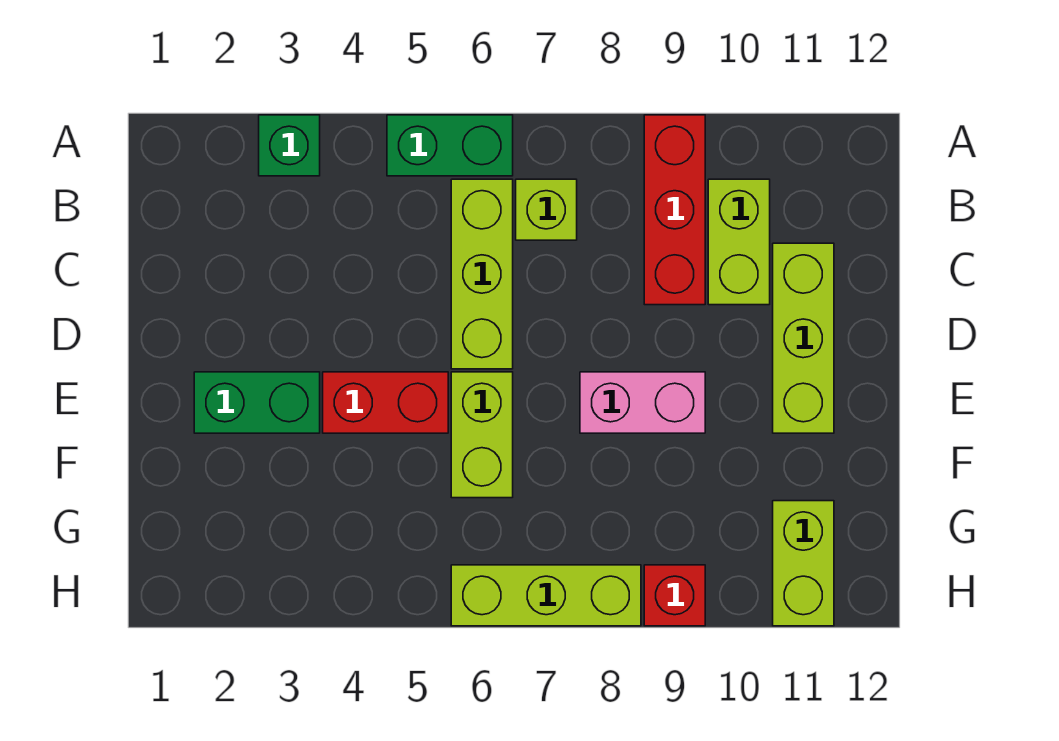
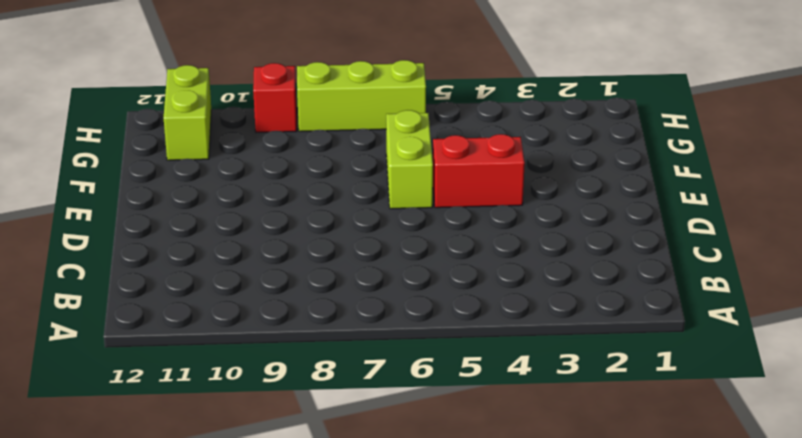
none -> green brick A3 level 1
none -> green brick A5:A6 level 1
none -> red brick A9:C9 level 1

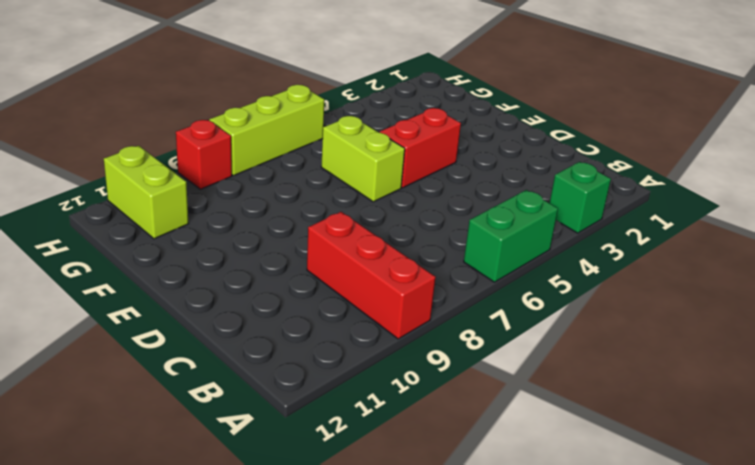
none -> lime brick B6:D6 level 1
none -> lime brick B7 level 1
none -> lime brick B10:C10 level 1

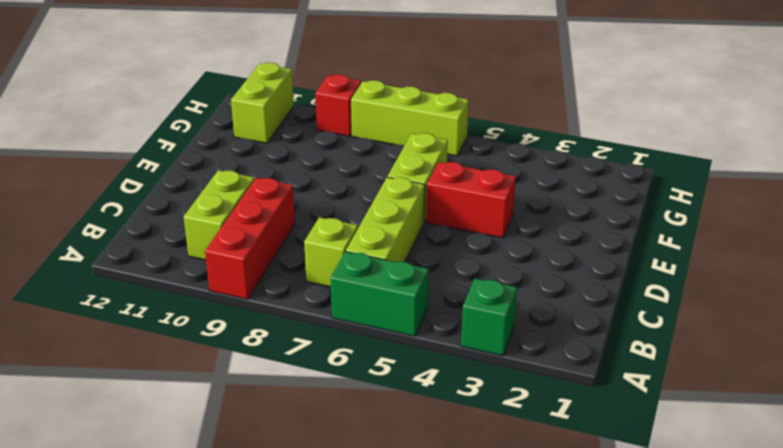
none -> lime brick C11:E11 level 1
none -> green brick E2:E3 level 1
none -> pink brick E8:E9 level 1

